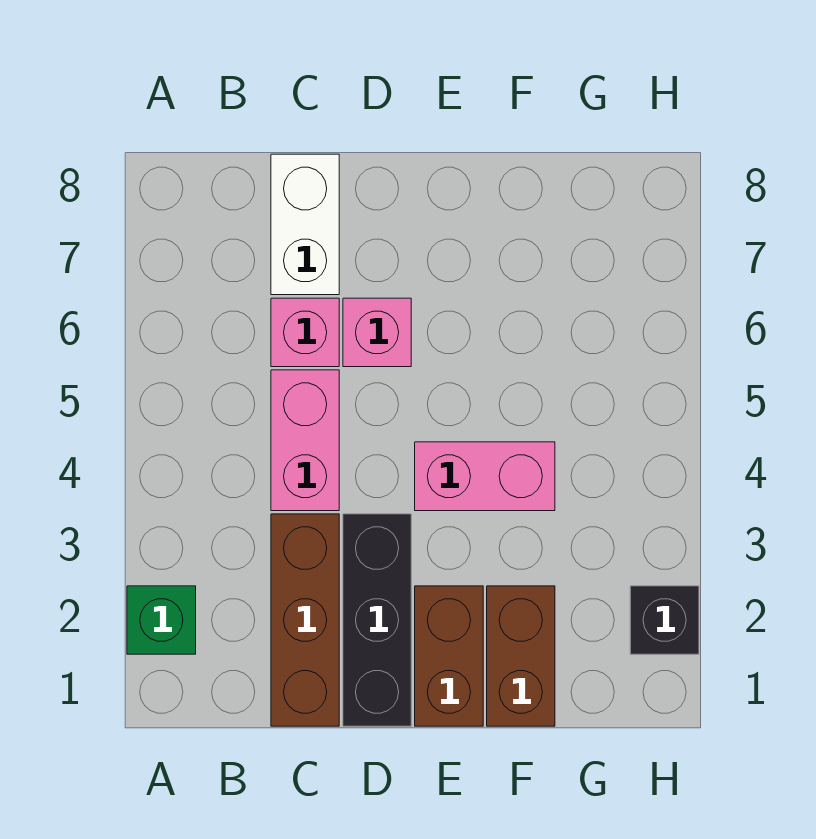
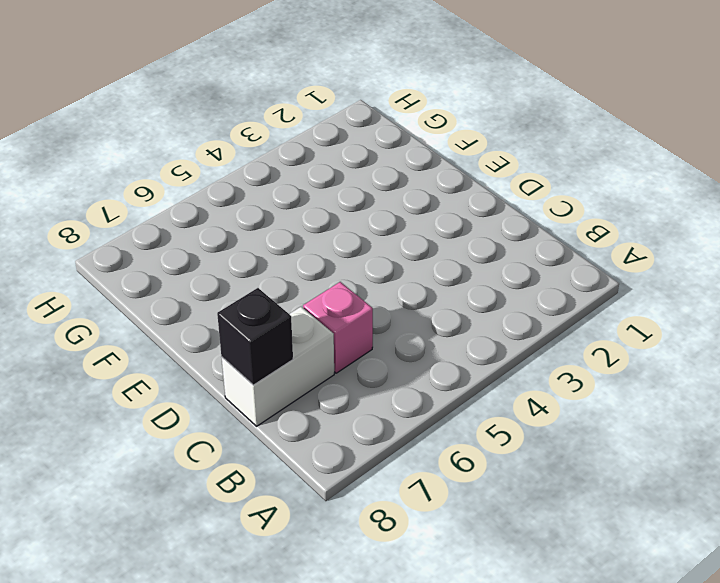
black brick C8 level 2 -> black brick H2 level 1
none -> green brick A2 level 1
none -> brown brick C1:C3 level 1

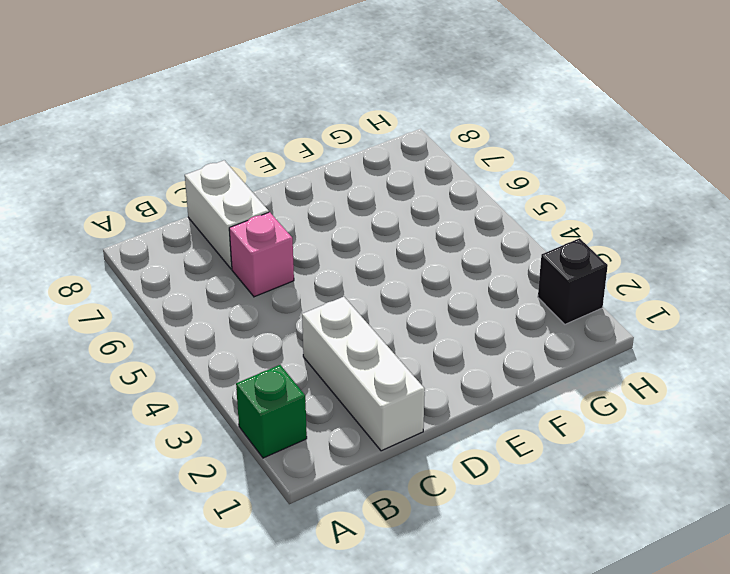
white brick C1:C3 level 1 -> brown brick C1:C3 level 1
none -> pink brick C4:C5 level 1
none -> black brick D1:D3 level 1

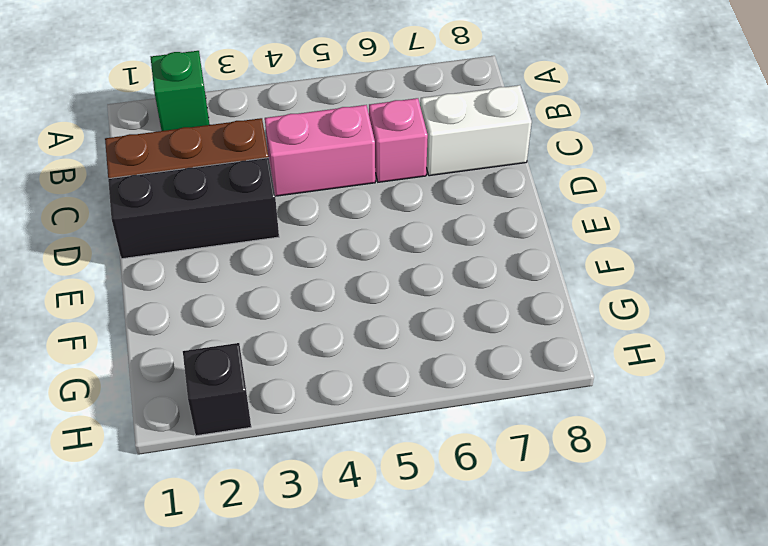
none -> pink brick D6 level 1
none -> brown brick E1:E2 level 1

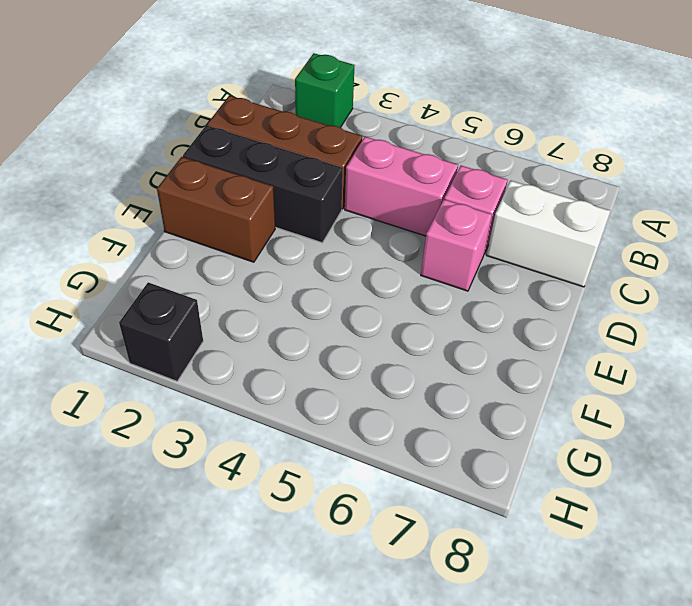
none -> pink brick E4:F4 level 1
none -> brown brick F1:F2 level 1

